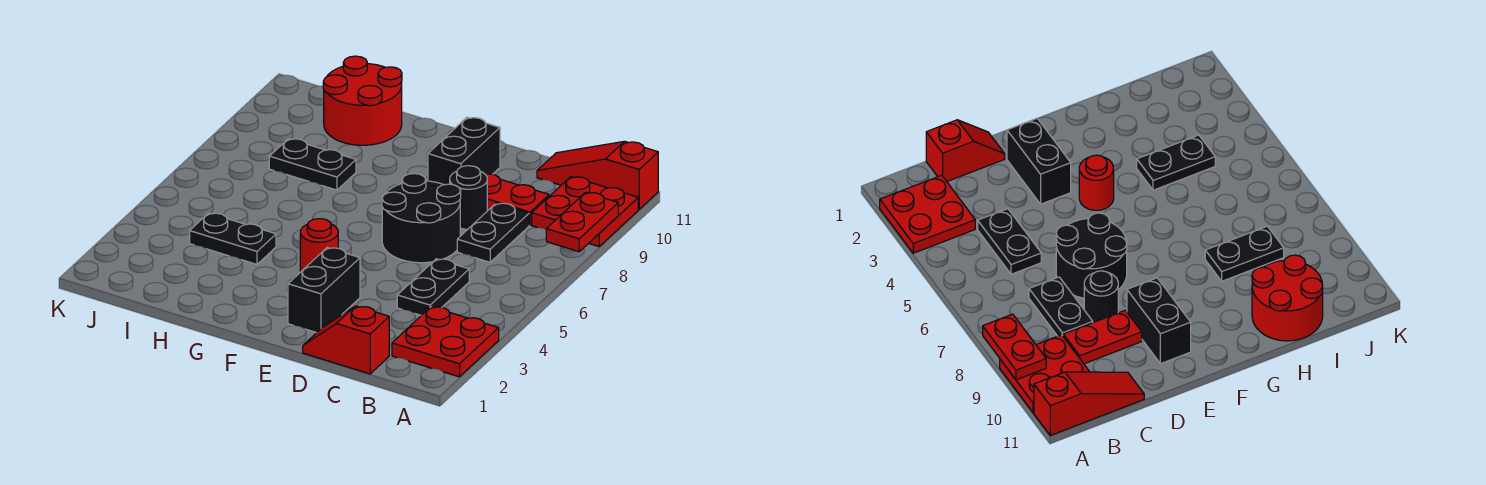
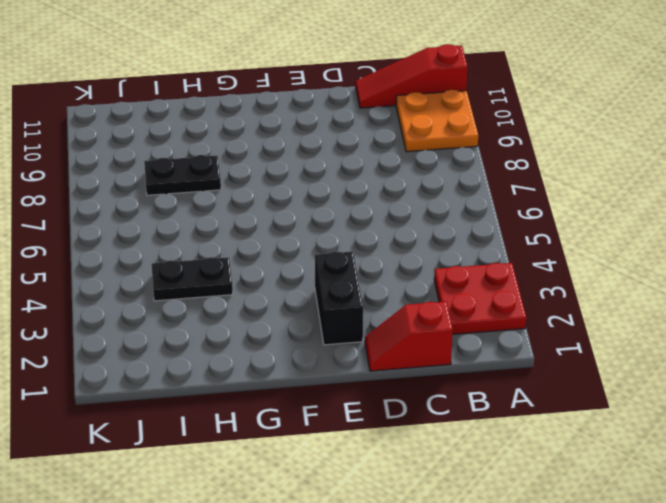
orange plate A9:B10 level 1 -> red plate A9:B10 level 1
none -> black plate C4:C5 level 1
none -> black plate C7:C8 level 1
none -> red plate C9:D9 level 1

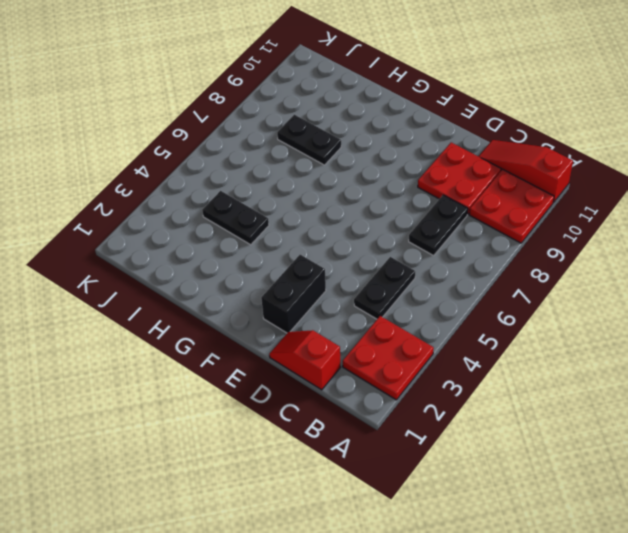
red plate C9:D10 level 1 -> red plate C9:D9 level 1
none -> black round brick D6:E7 level 1
none -> black round brick D8 level 1
none -> black brick E9:E10 level 1

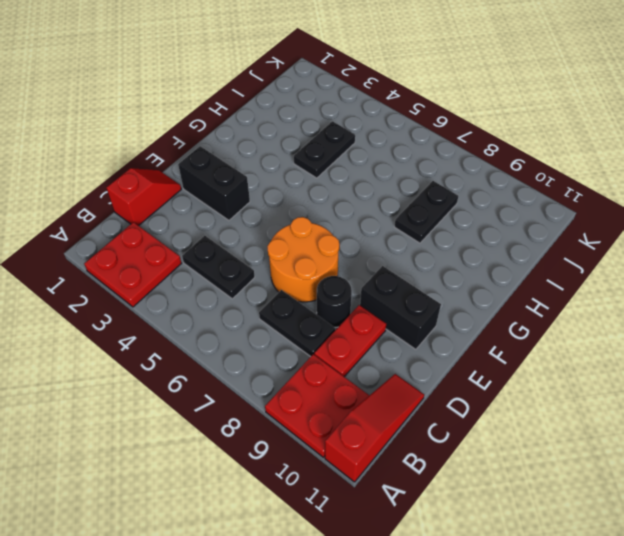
orange round brick D6:E7 level 1 -> black round brick D6:E7 level 1
none -> red round brick F4 level 1
none -> red round brick H10:I11 level 1
none -> red plate A8:A9 level 2

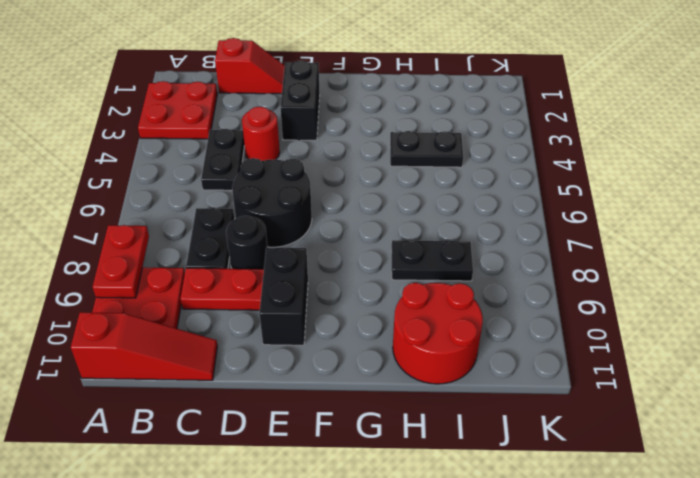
red round brick D4 level 1 -> red round brick F4 level 1

